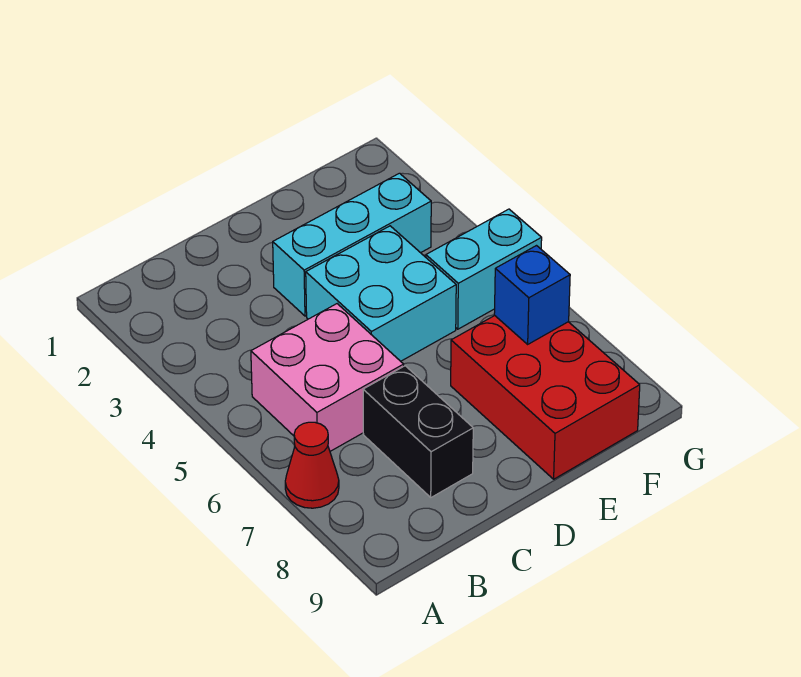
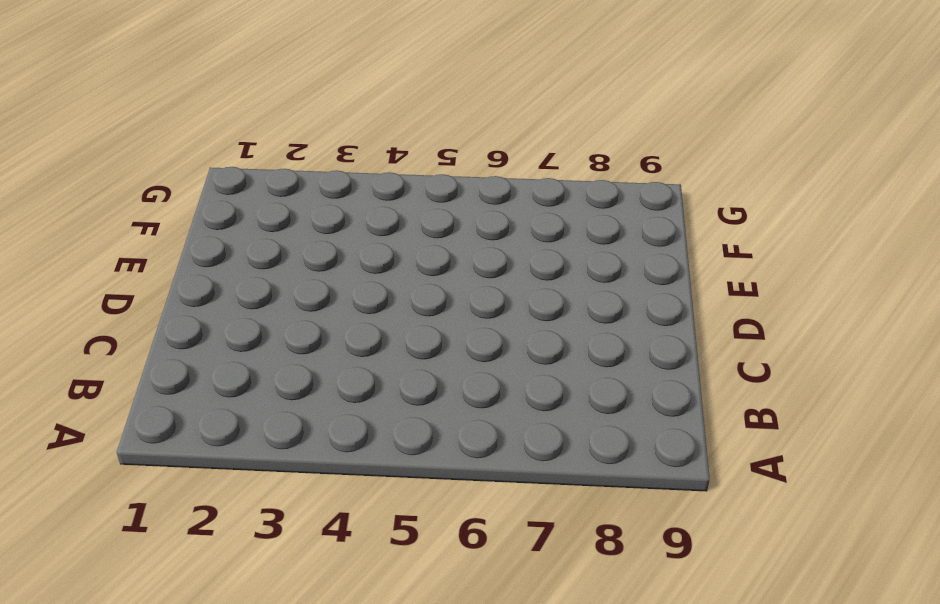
none -> red cone A7 level 1
none -> pink brick B5:C6 level 1

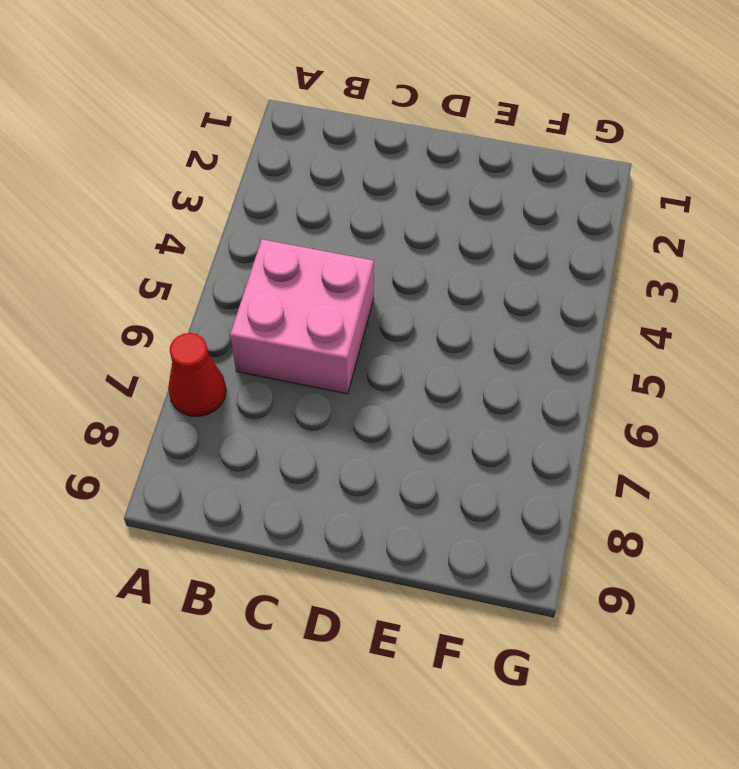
none -> black brick C7:C8 level 1
none -> cyan brick D3:F3 level 1

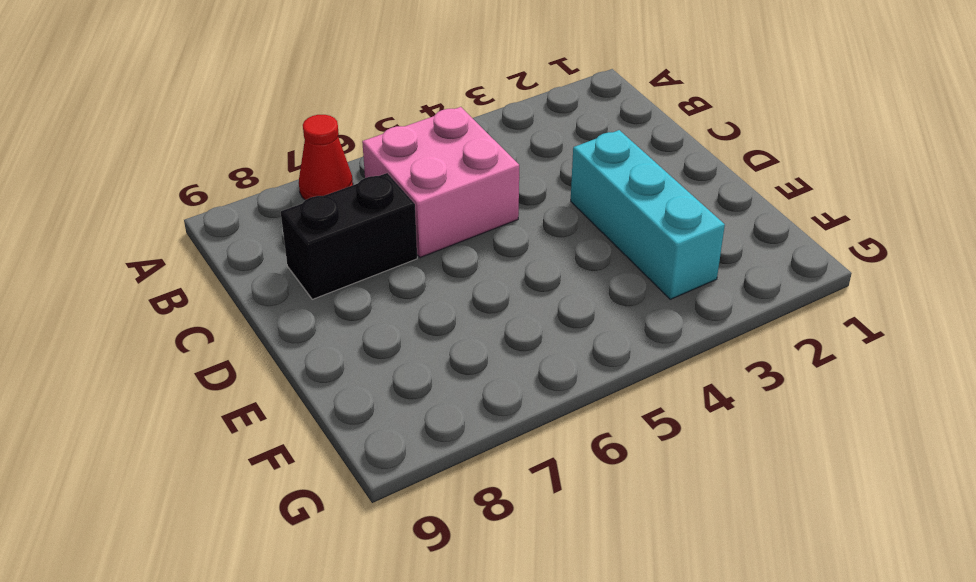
none -> cyan brick D4:E5 level 1
none -> red brick E7:F9 level 1

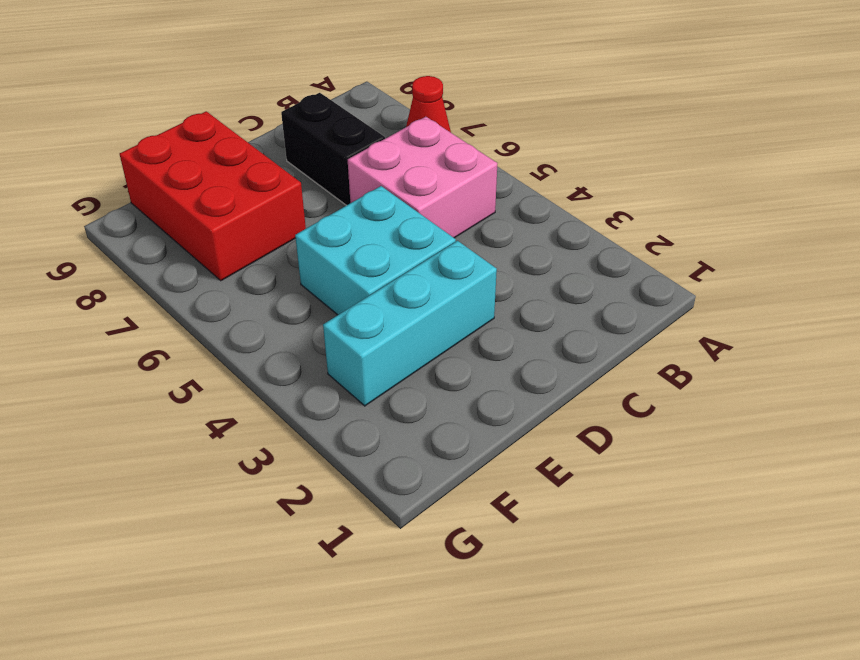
none -> cyan brick F5:G5 level 1
none -> blue brick F7 level 2

